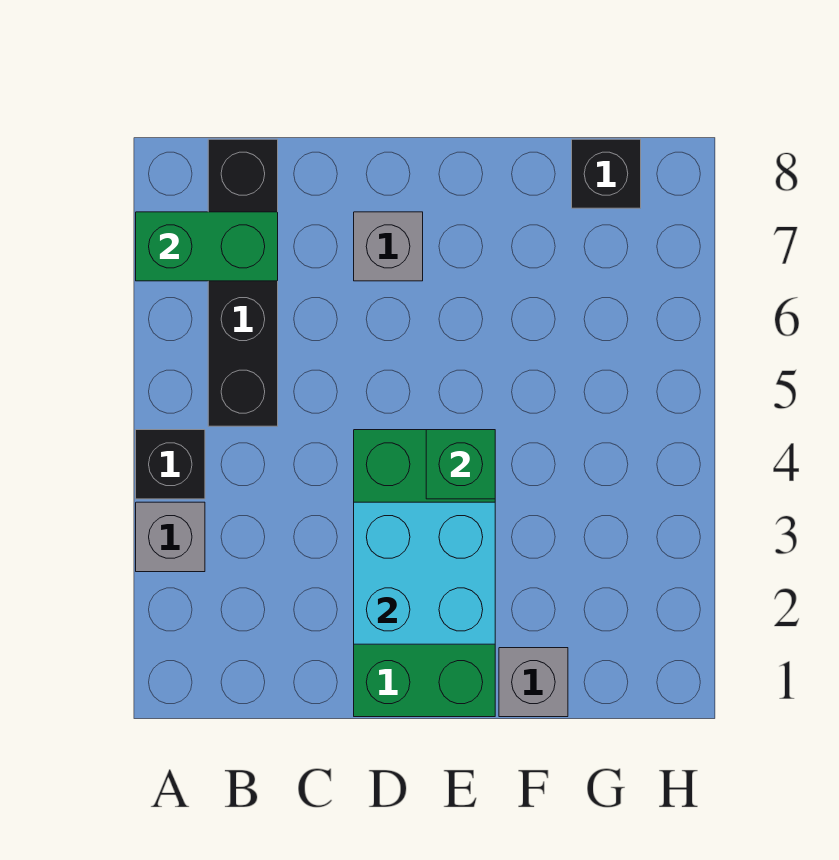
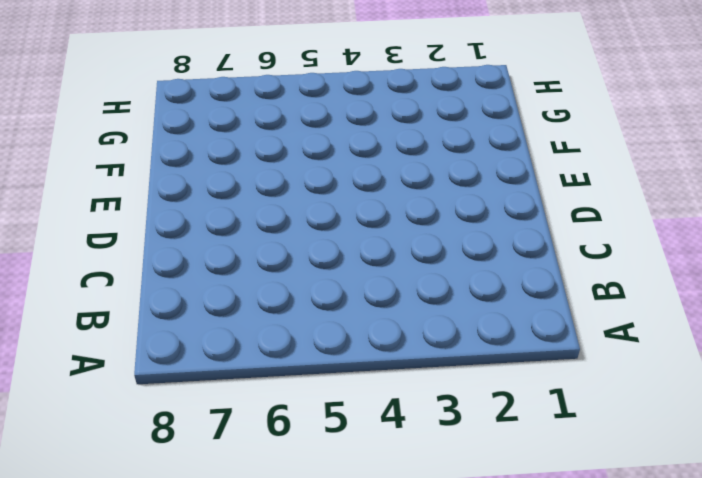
none -> grey brick A3 level 1
none -> black brick A4 level 1

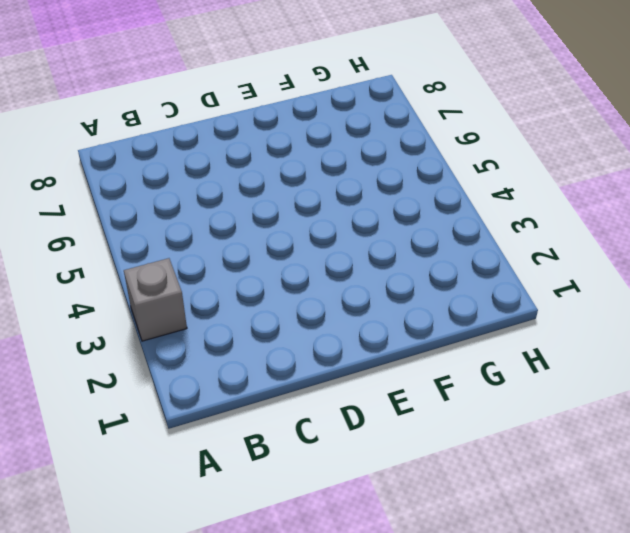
none -> black brick A4 level 1
none -> black brick B5:B8 level 1

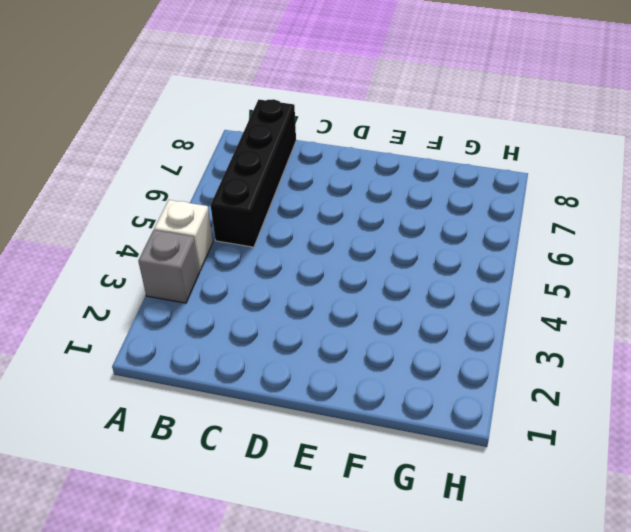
white brick A4 level 1 -> black brick A4 level 1
none -> green brick D1:E4 level 1
none -> grey brick D7 level 1

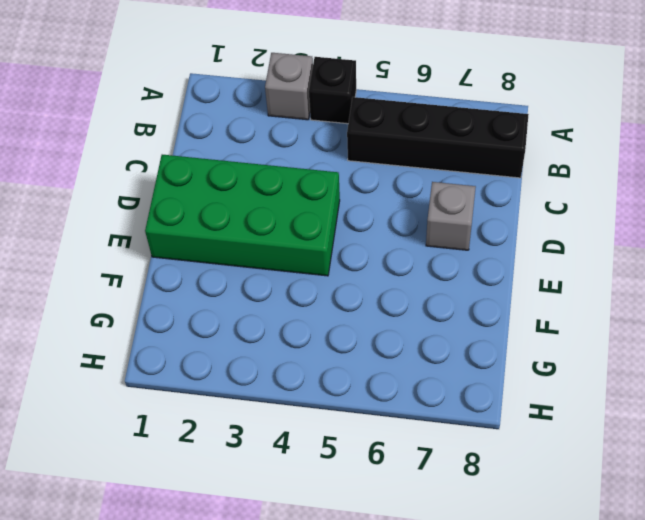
none -> grey brick F1 level 1
none -> black brick G8 level 1

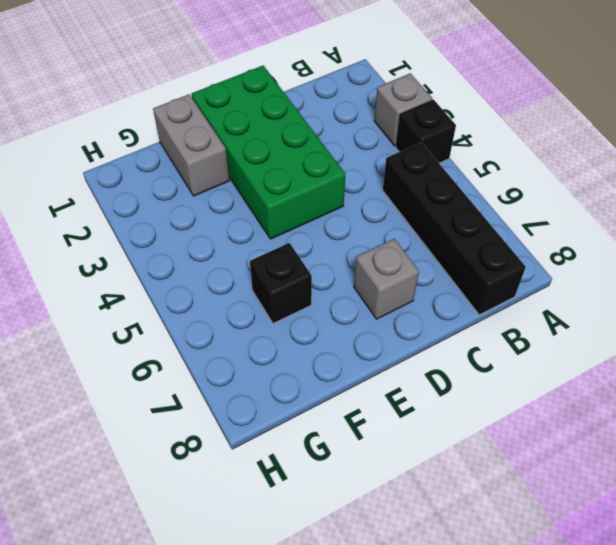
grey brick F1:F2 level 1 -> grey brick F1 level 1
black brick F6 level 1 -> black brick G8 level 1
none -> green brick A7:B7 level 2
none -> cyan brick D2:E3 level 2

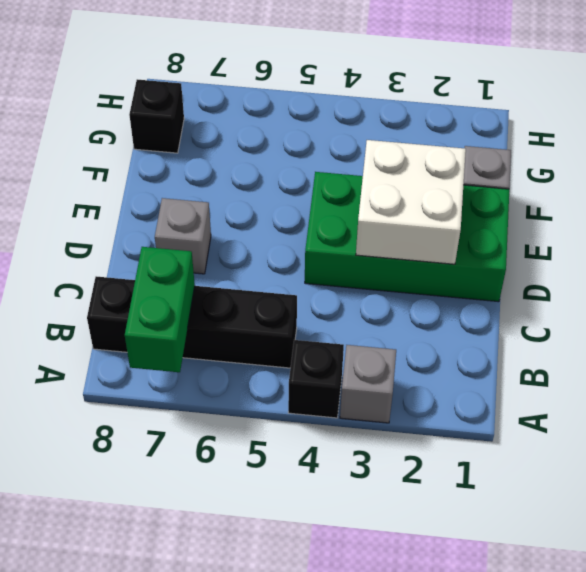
white brick D2:E3 level 2 -> cyan brick D2:E3 level 2
none -> green brick E4 level 2

